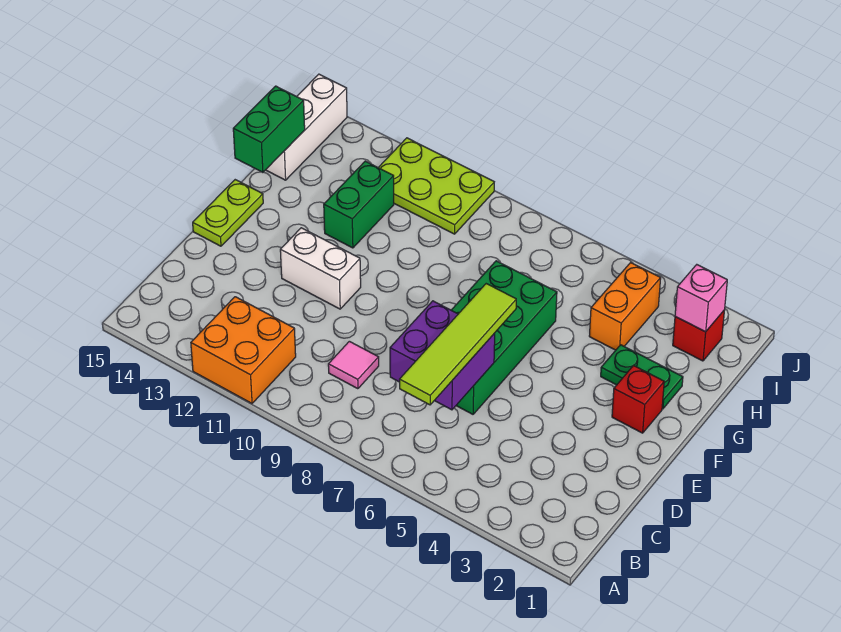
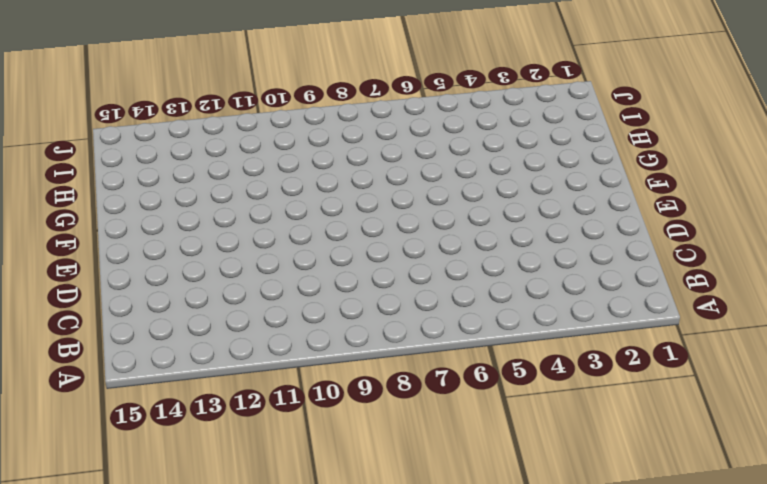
none -> orange brick A11:B12 level 1
none -> pink tile C9 level 1
none -> green brick D6:G7 level 1

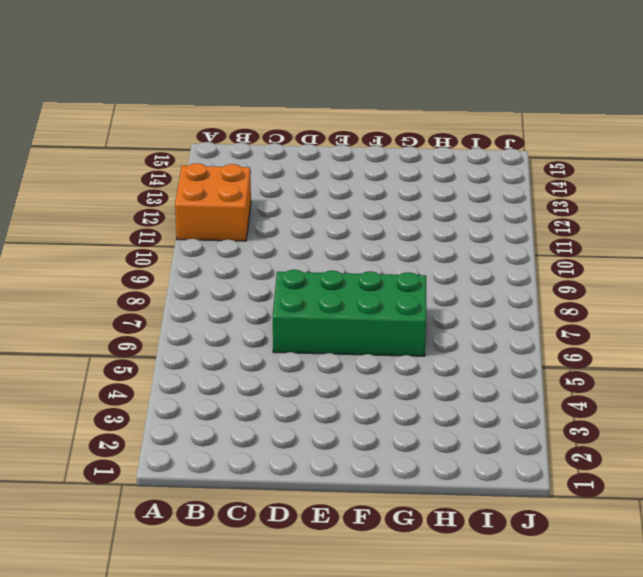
none -> pink tile C9 level 1
none -> white brick E11:E12 level 1
none -> lime plate E15:F15 level 1

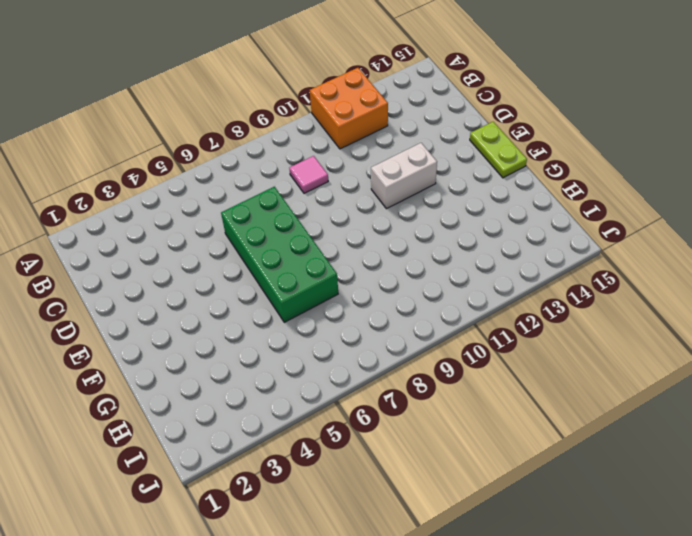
none -> red brick F2 level 1
none -> green plate G2:G3 level 1
none -> green brick G12:H12 level 1

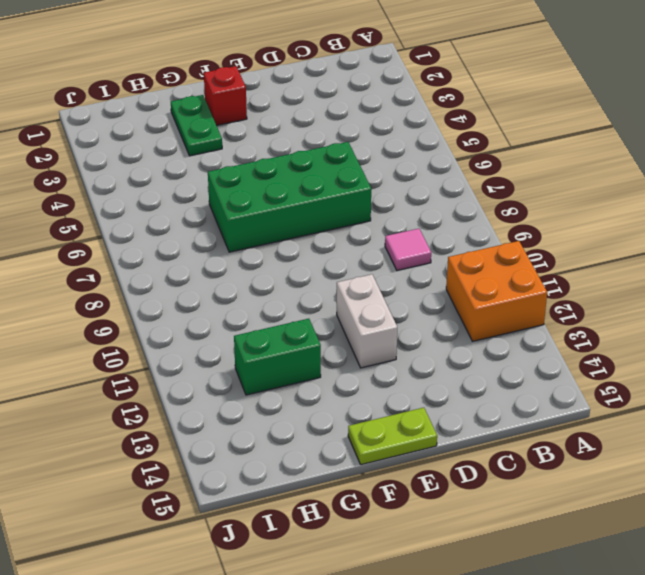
none -> orange brick H4:I4 level 1
none -> white brick H15:J15 level 1
none -> red brick I2 level 1

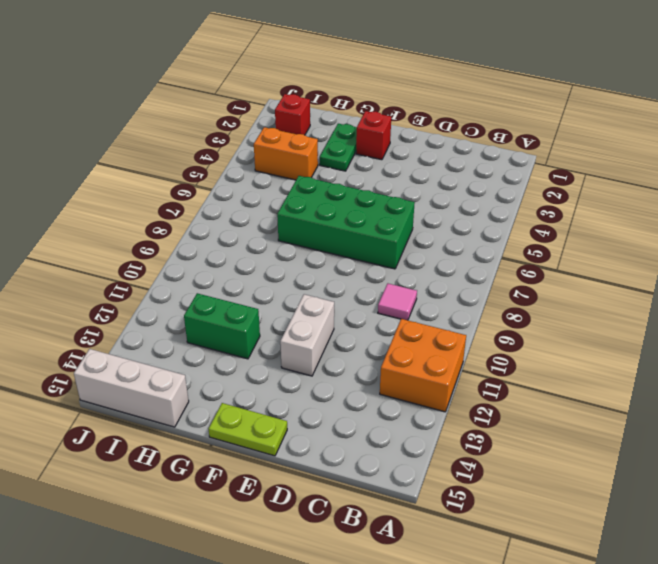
none -> lime plate I10:J12 level 1
none -> purple brick C6:D7 level 2
none -> green brick G15:H15 level 2

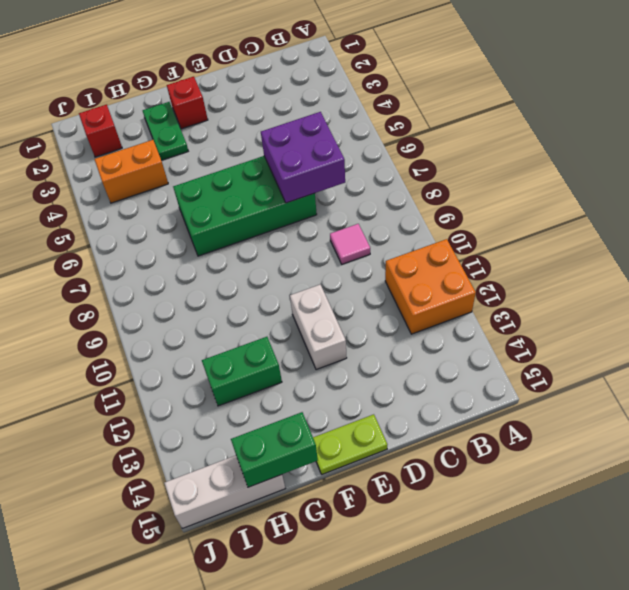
none -> lime plate I10:J12 level 1
none -> pink brick I2 level 2
none -> lime tile B6:E6 level 3

